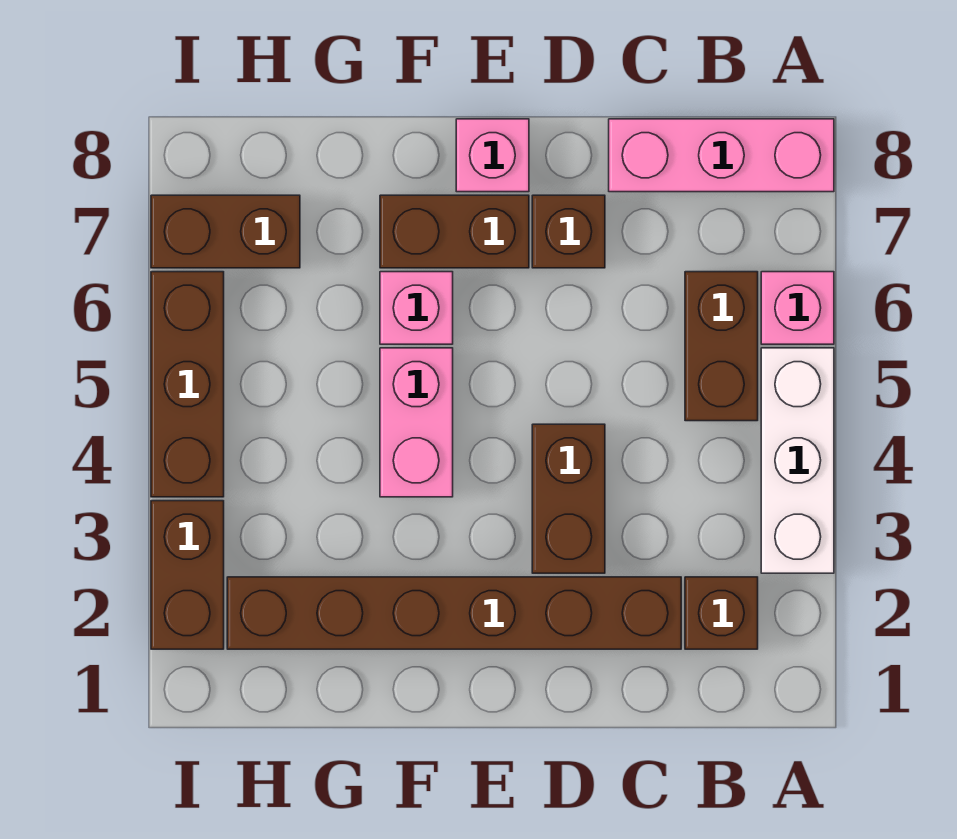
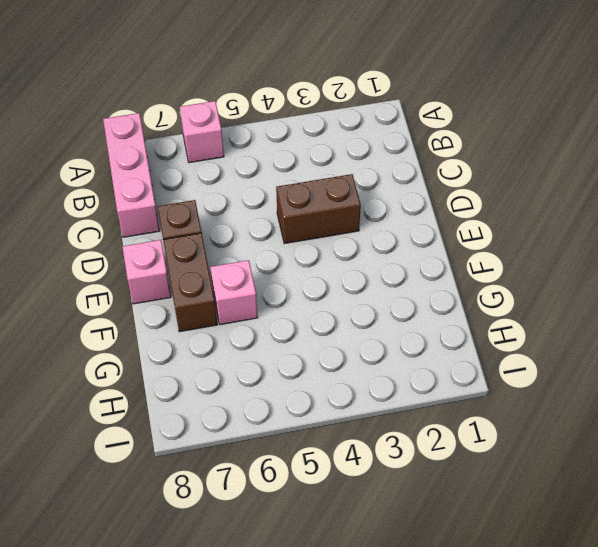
none -> white brick A3:A5 level 1
none -> brown brick B2 level 1
none -> brown brick B5:B6 level 1

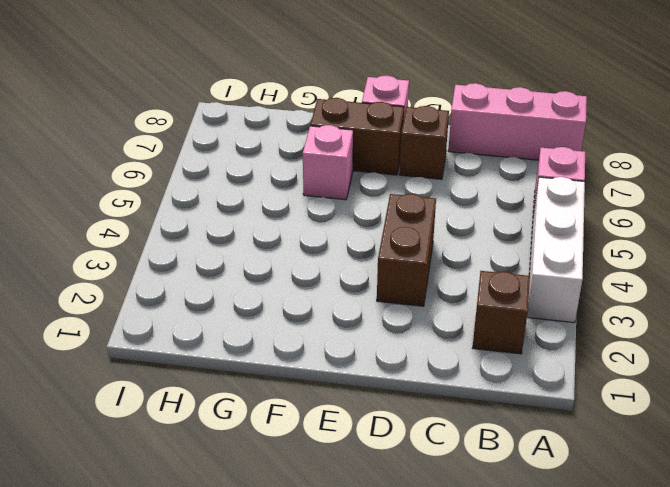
none -> brown brick B5:B6 level 1
none -> brown brick C2:H2 level 1
none -> pink brick F4:F5 level 1

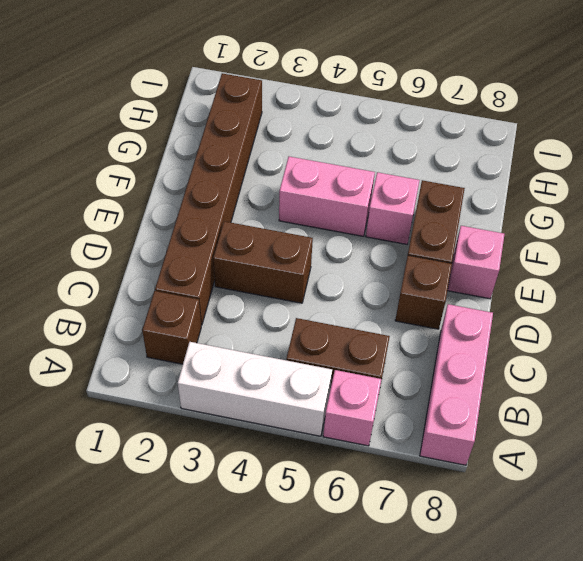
none -> brown brick H7:I7 level 1
none -> brown brick I2:I3 level 1
none -> brown brick I4:I6 level 1

